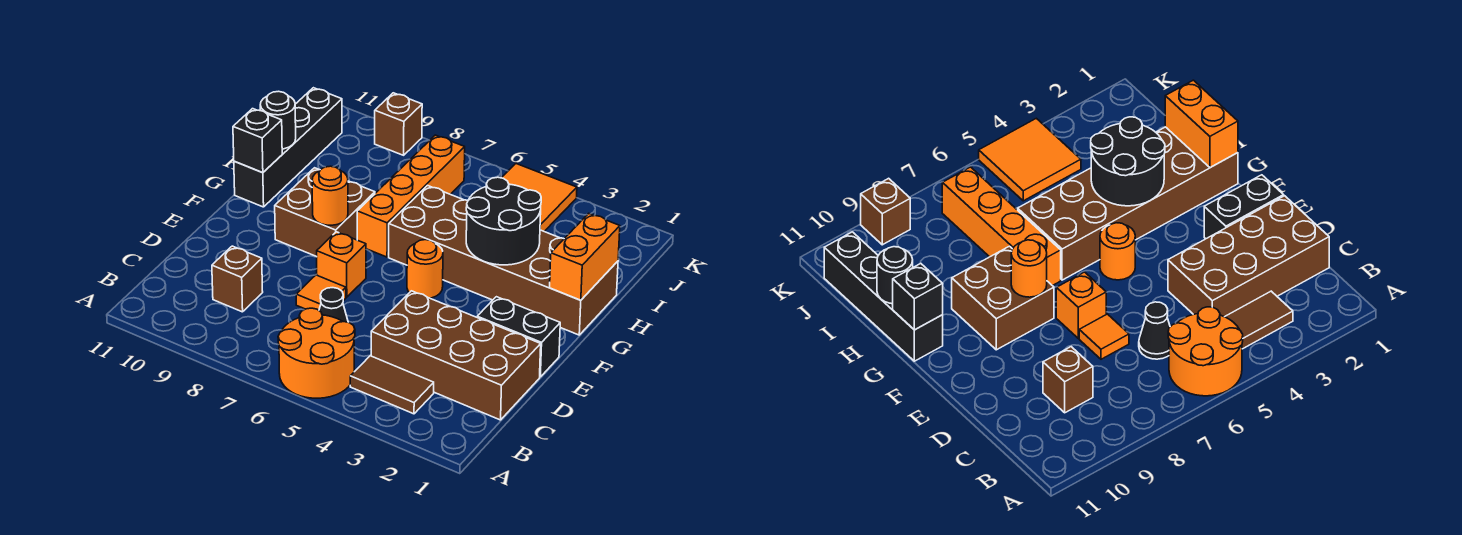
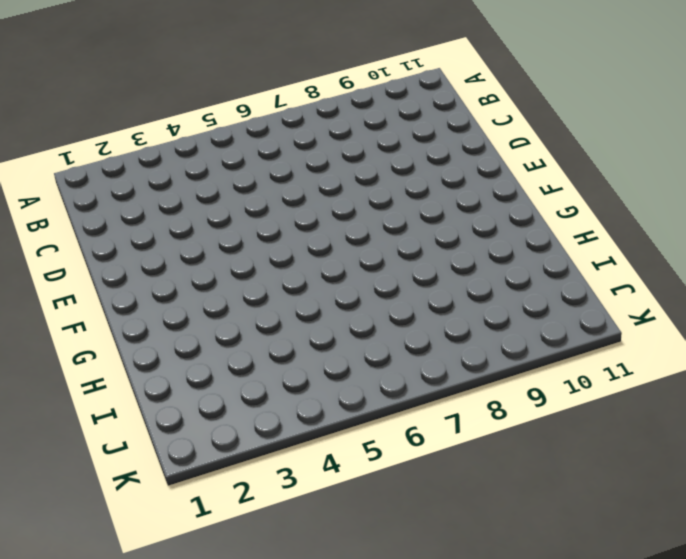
none -> orange round brick A5:B6 level 1
none -> brown tile B3:B4 level 1
none -> brown brick C1:D4 level 1

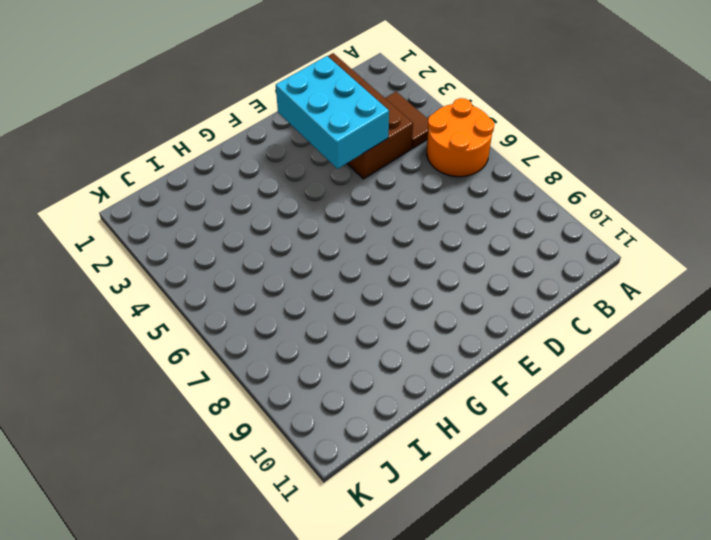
cyan brick D2:E4 level 2 -> none
none -> black cone C6 level 1
none -> brown brick C9 level 1
none -> orange tile D7 level 1

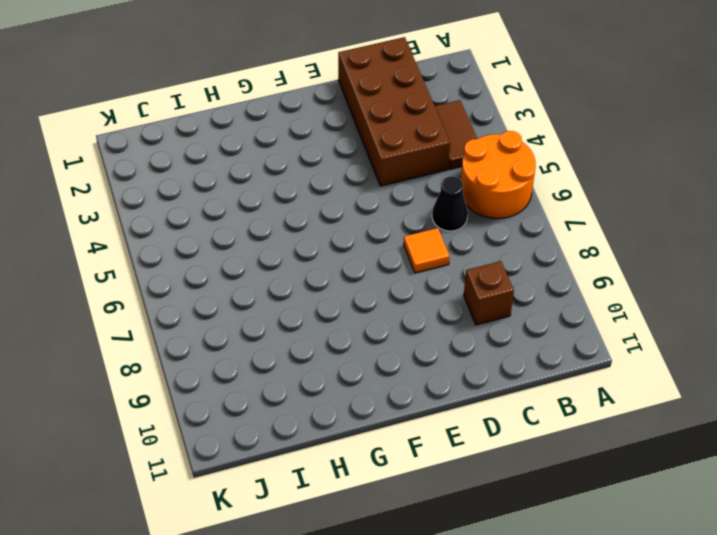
none -> black brick E1:E2 level 1
none -> orange brick E7 level 1
none -> orange round brick F5 level 1

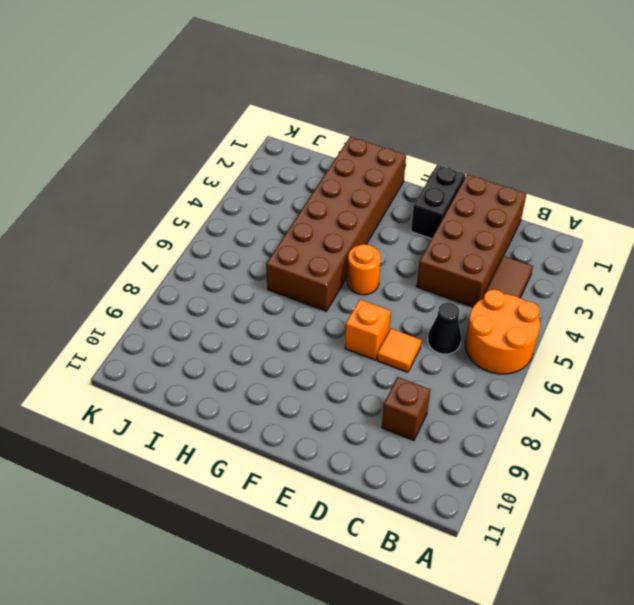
none -> brown brick F8:G9 level 1
none -> orange brick G7:J7 level 1
none -> black brick G11:J11 level 1

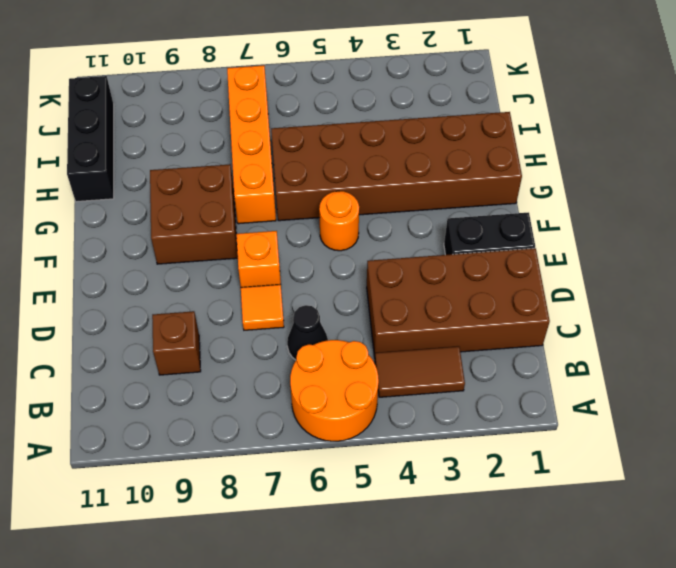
black brick H11:J11 level 1 -> black brick G11:J11 level 1
none -> orange tile J4:K5 level 1
none -> brown brick K9 level 1
none -> orange round brick F8 level 2

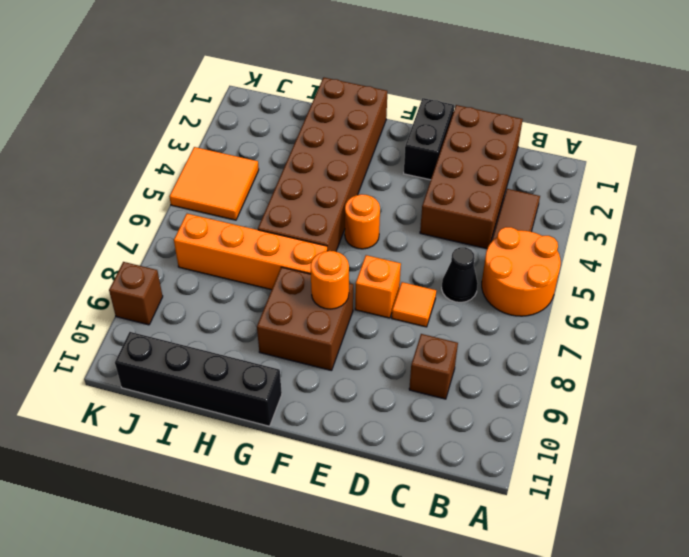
none -> orange brick G1:H1 level 2
none -> black round brick G3:H4 level 2
none -> black brick G11 level 2

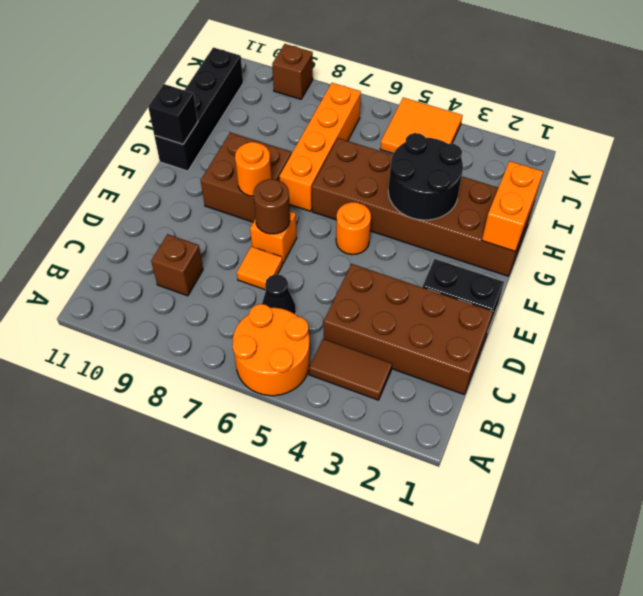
brown round brick E7 level 2 -> none
none -> black round brick H11 level 2

